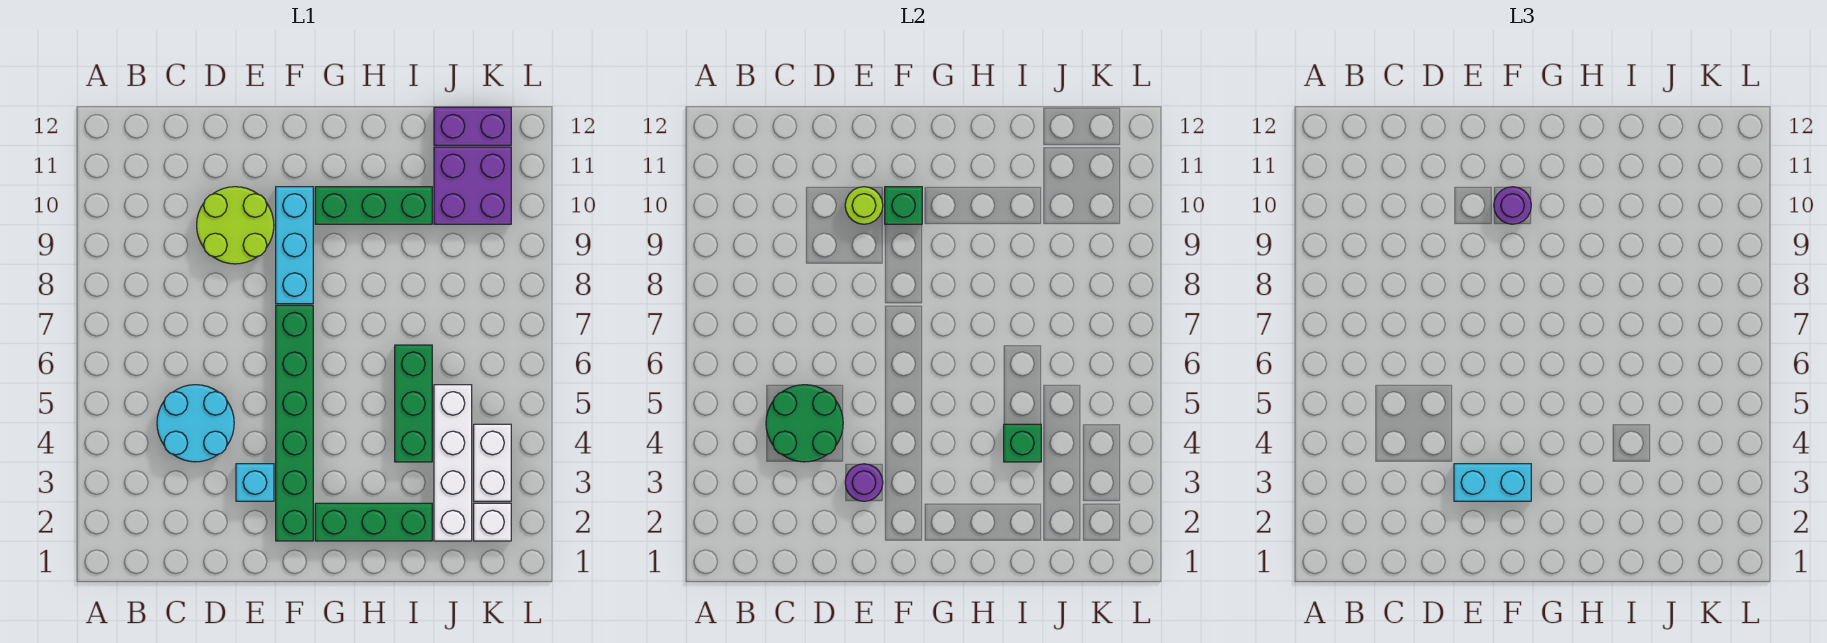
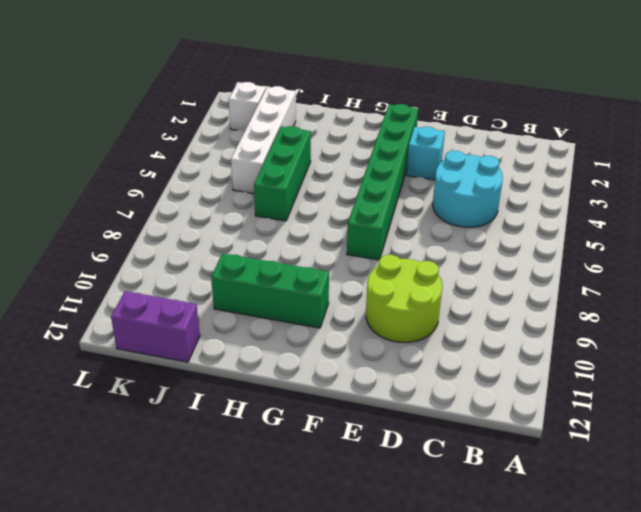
none -> cyan brick F8:F10 level 1
none -> green brick G2:I2 level 1
none -> purple brick J10:K11 level 1

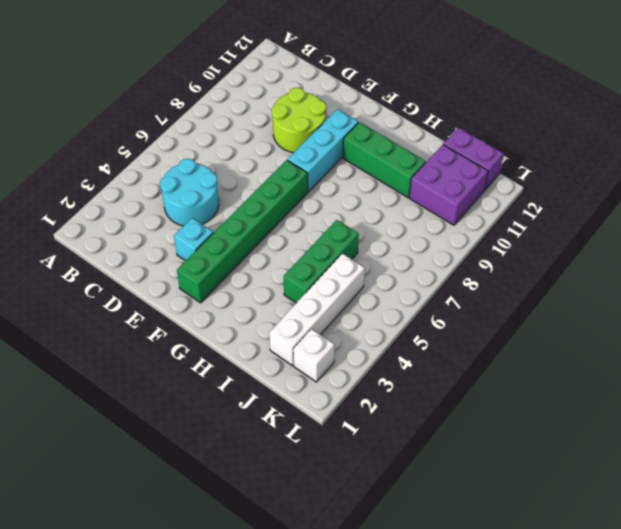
none -> green brick G2:I2 level 1
none -> white brick K3:K4 level 1
none -> green round brick C4:D5 level 2

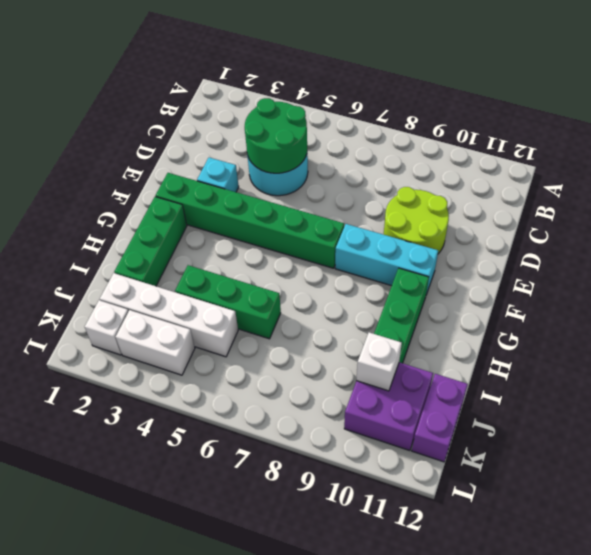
white brick J10 level 2 -> none
none -> purple round brick E3 level 2
none -> lime round brick E10 level 2
none -> green brick F10 level 2

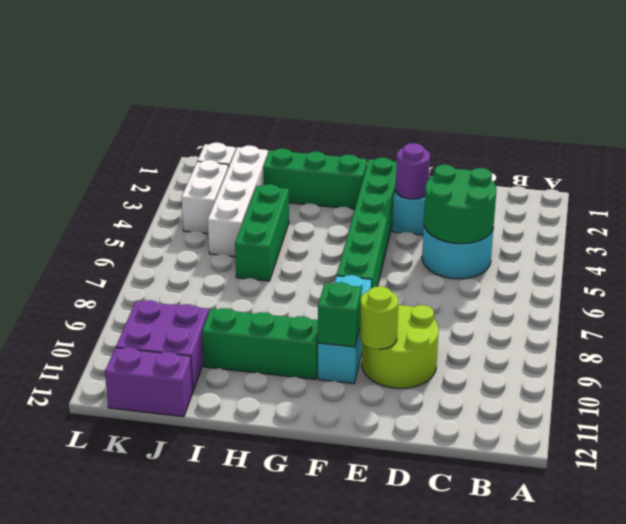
none -> green brick I4 level 2
none -> cyan brick E3:F3 level 3
none -> purple round brick F10 level 3

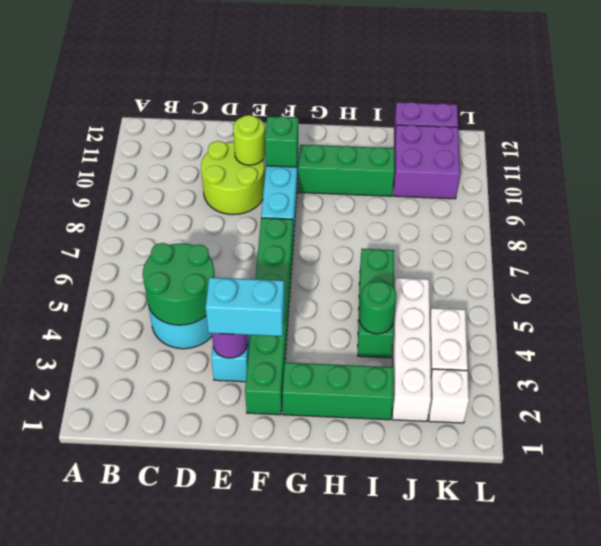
green round brick I4 level 2 -> green brick I4 level 2
none -> purple round brick F10 level 3

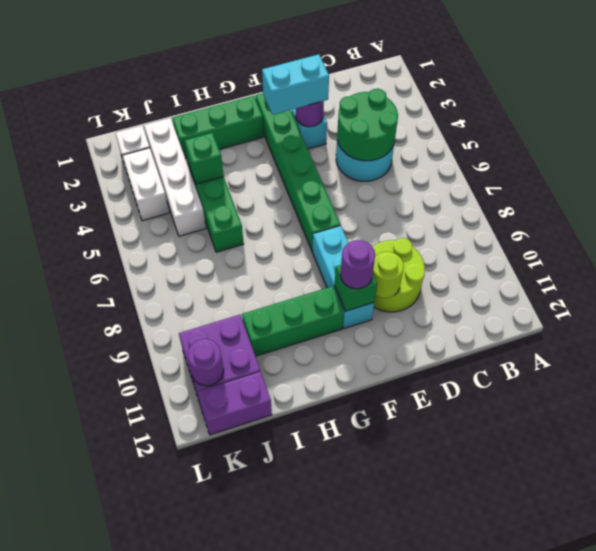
purple round brick K11 level 2 -> none

